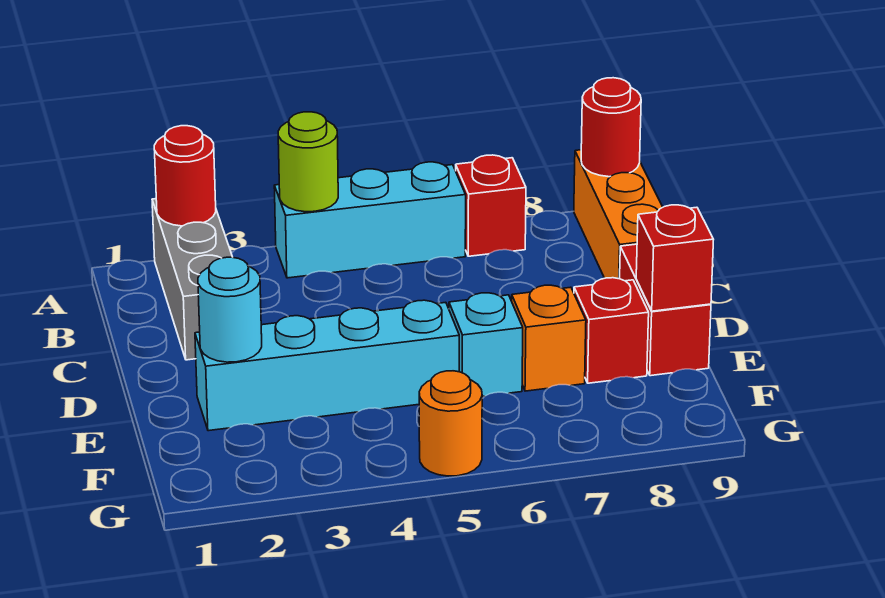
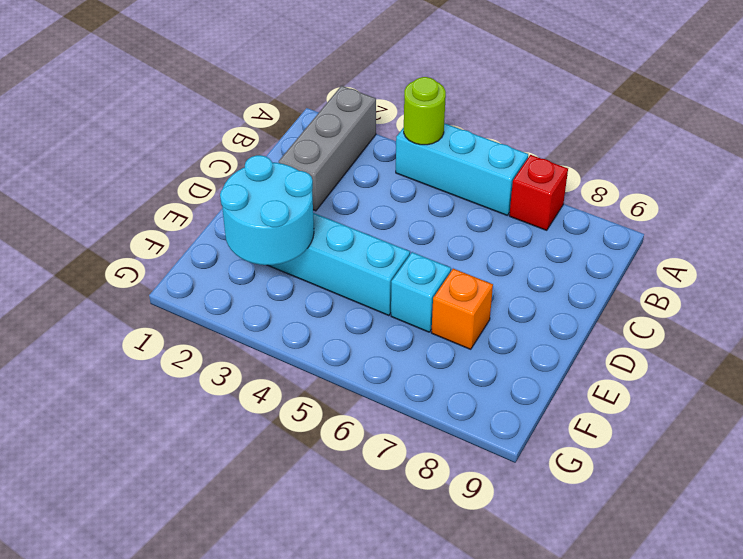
cyan round brick E2:F3 level 2 -> cyan round brick E2 level 2
none -> orange brick A9:C9 level 1
none -> red brick D9:E9 level 1
none -> red brick E8 level 1

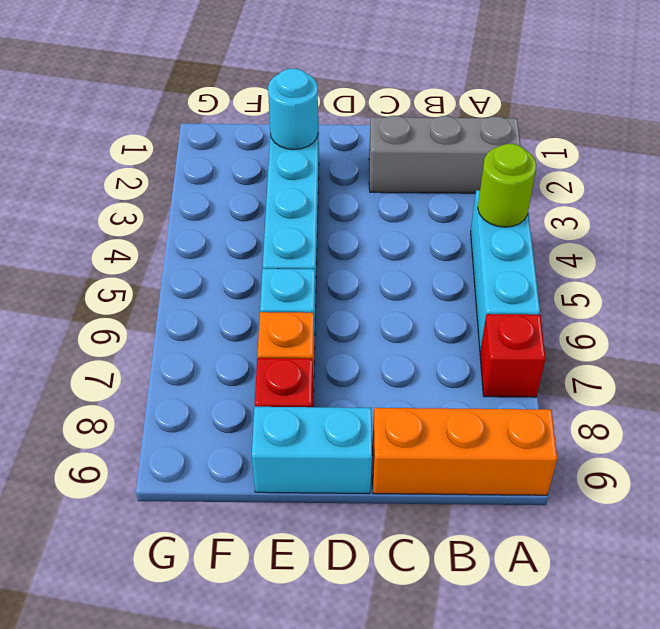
cyan brick D9:E9 level 1 -> red brick D9:E9 level 1
none -> orange round brick G5 level 1
none -> red round brick A2 level 2
none -> red round brick A9 level 2

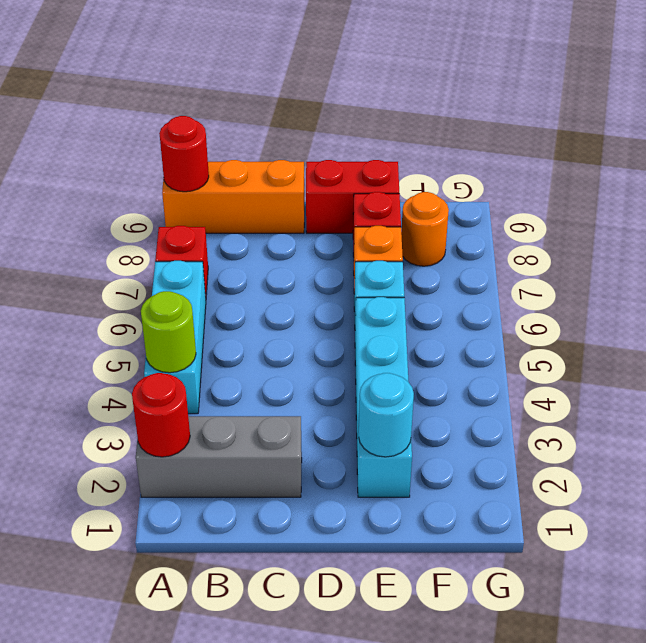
orange round brick F8 level 1 -> orange round brick G5 level 1
none -> red brick E9 level 2

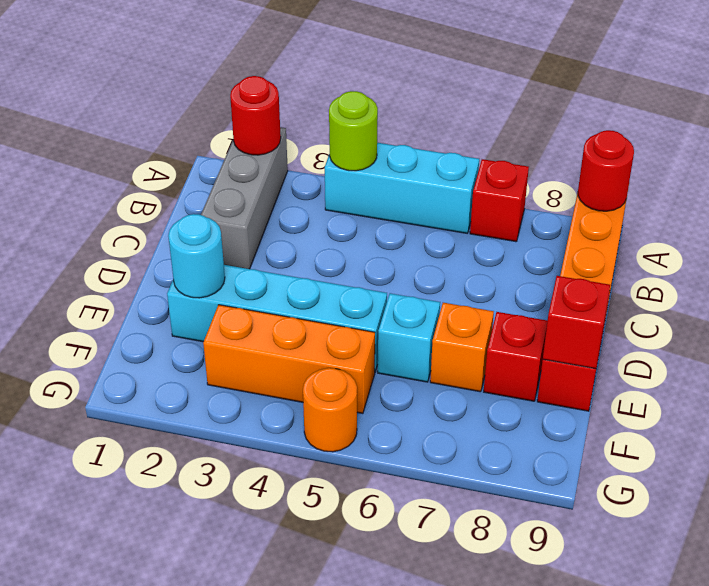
orange brick F3:F5 level 1 -> none

